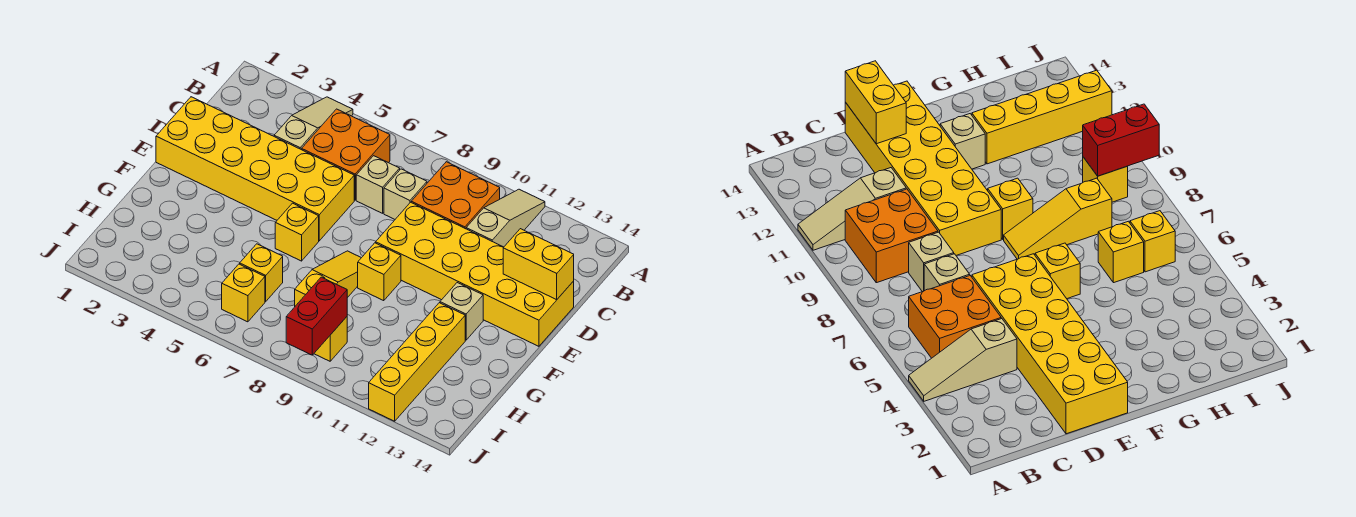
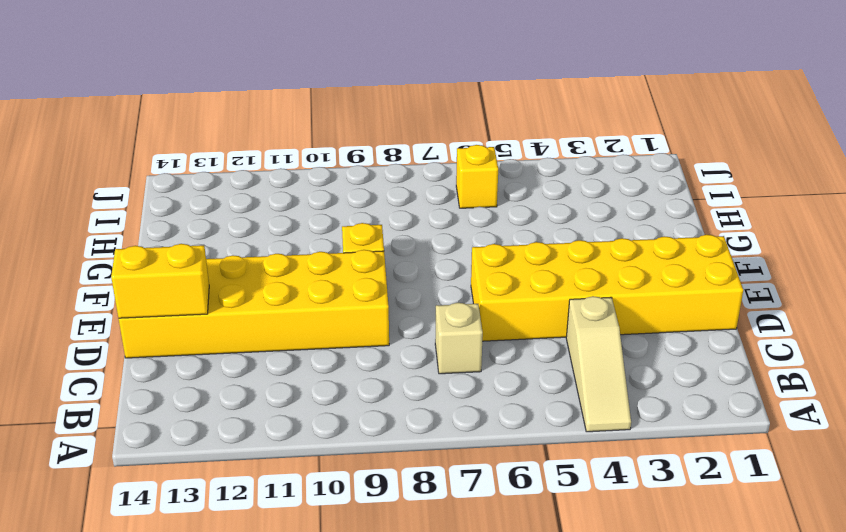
none -> tan slope A11:C11 level 1 top C
none -> orange brick B5:C6 level 1
none -> orange brick B9:C10 level 1

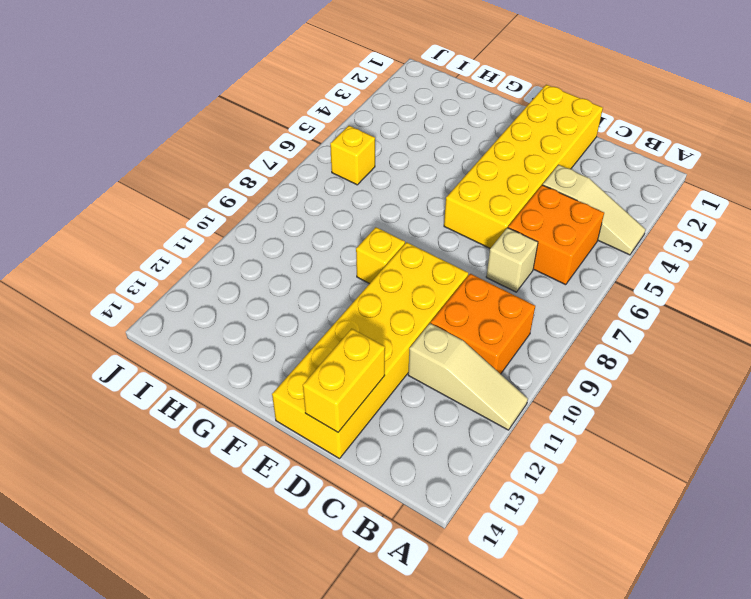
none -> tan brick C8 level 1
none -> yellow brick F6 level 1
none -> yellow slope F8:H8 level 1 top H

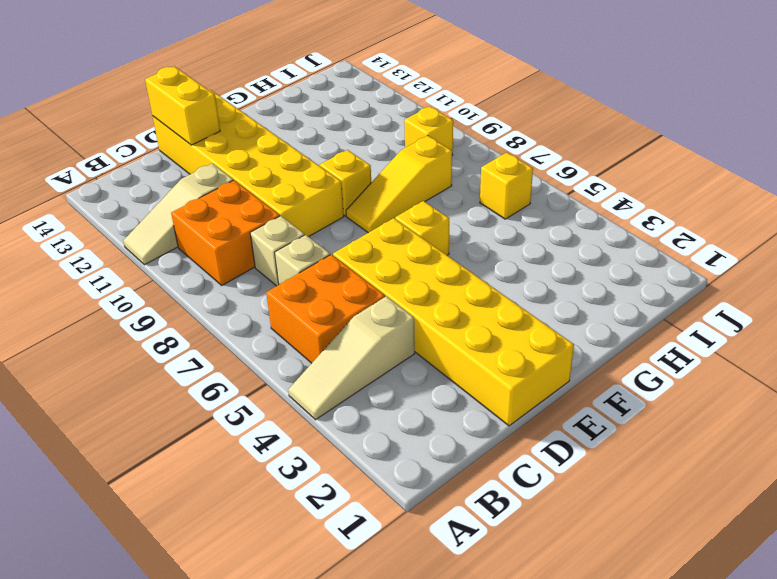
none -> tan brick F12 level 1
none -> yellow brick G12:J12 level 1
none -> yellow brick H6 level 1

